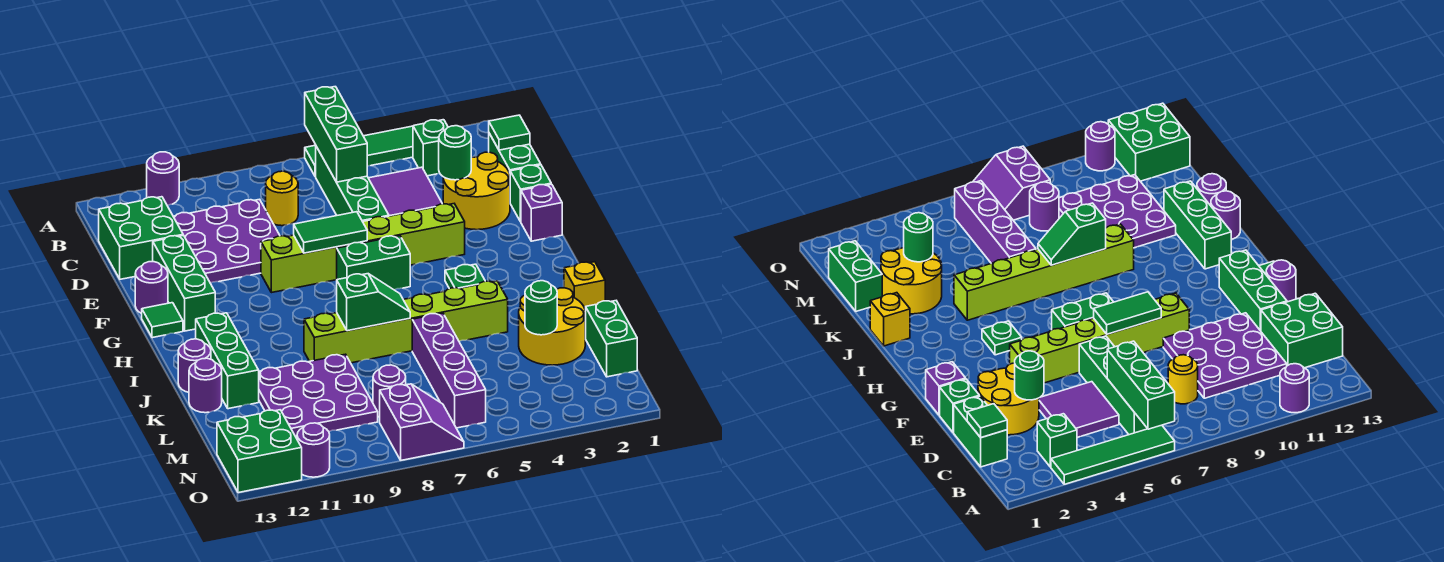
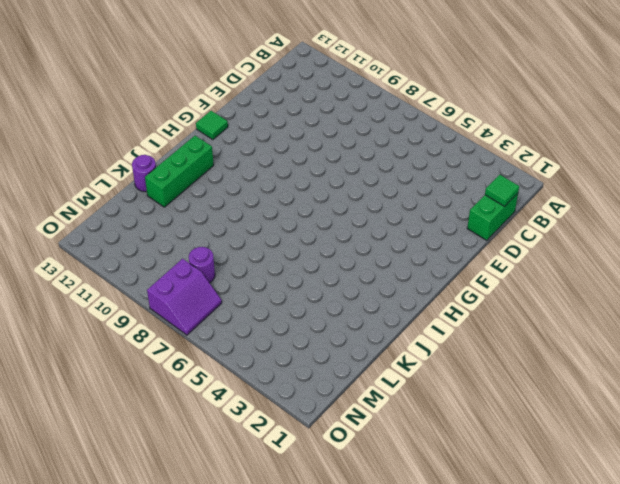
none -> green tile A3:A6 level 1
none -> purple round brick A11 level 1
none -> green brick B3 level 1
none -> green brick B6:E6 level 1

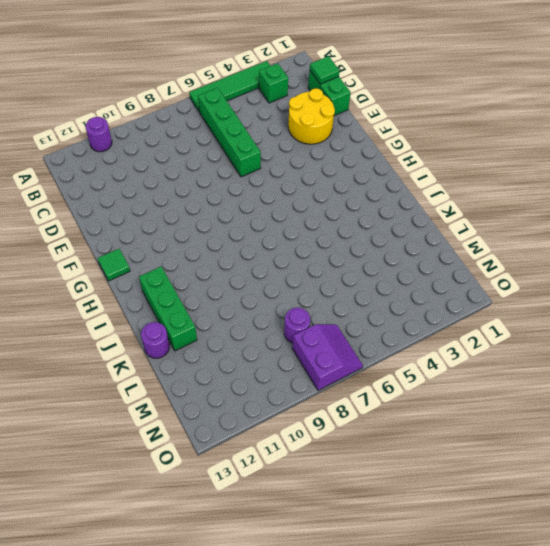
none -> purple tile C4:D5 level 1
none -> yellow round brick C8 level 1
none -> purple plate C9:E11 level 1
none -> green brick C12:D13 level 1

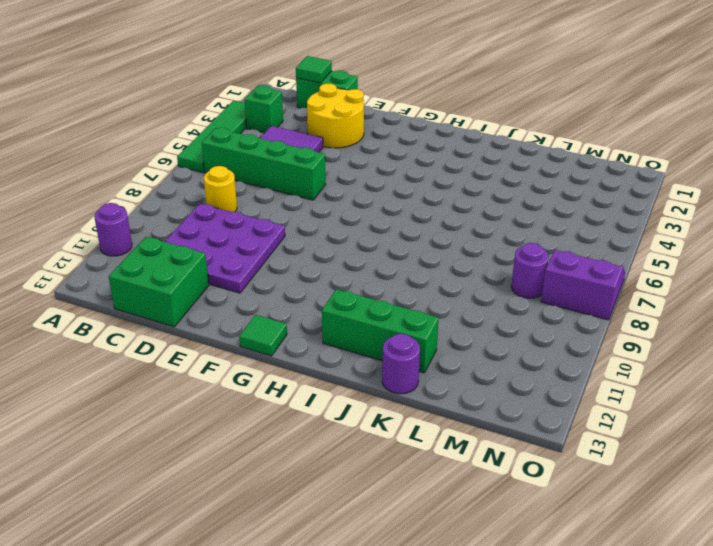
none -> green brick E1 level 1
none -> green brick E12:G12 level 1
none -> purple brick F1 level 1
none -> lime brick F4:F9 level 1

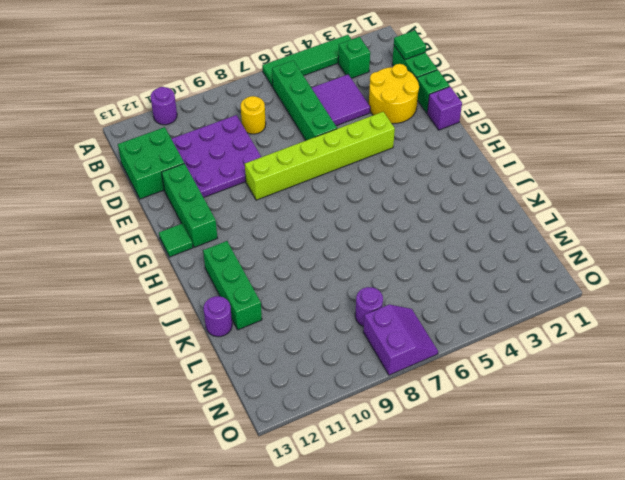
none -> purple round brick F13 level 1
none -> green brick G6:G7 level 1
none -> green plate H4 level 1
none -> yellow brick J1 level 1

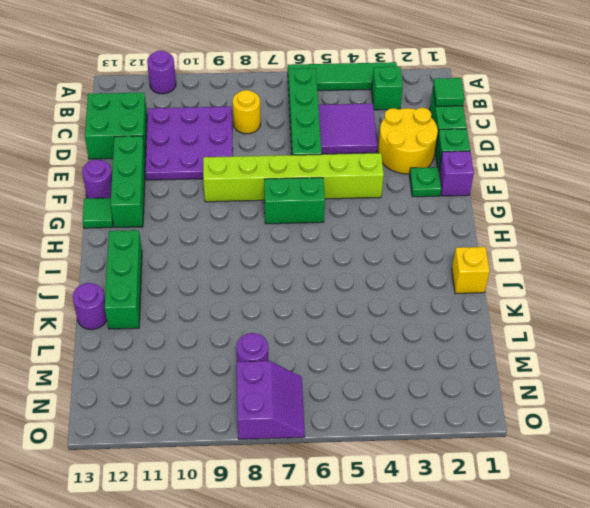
green plate F2 level 1 -> green plate H4 level 1
none -> lime brick J4:J9 level 1
none -> purple round brick J13 level 1
none -> yellow round brick K2:L3 level 1
none -> purple brick K6:N6 level 1

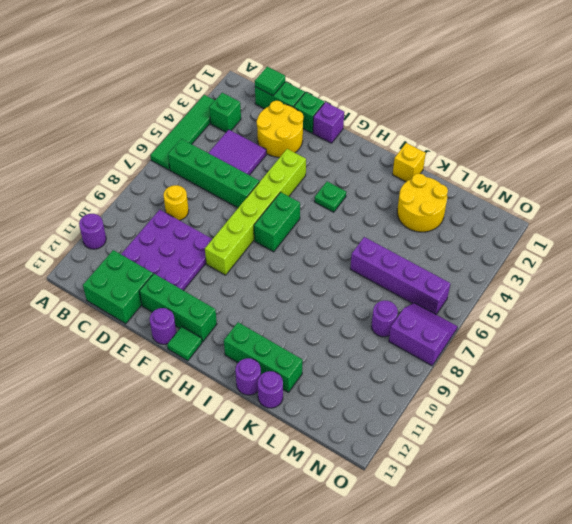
none -> lime brick J4:J9 level 1
none -> purple plate K9:M11 level 1
none -> green brick L1:M1 level 1
none -> green brick N12:O13 level 1

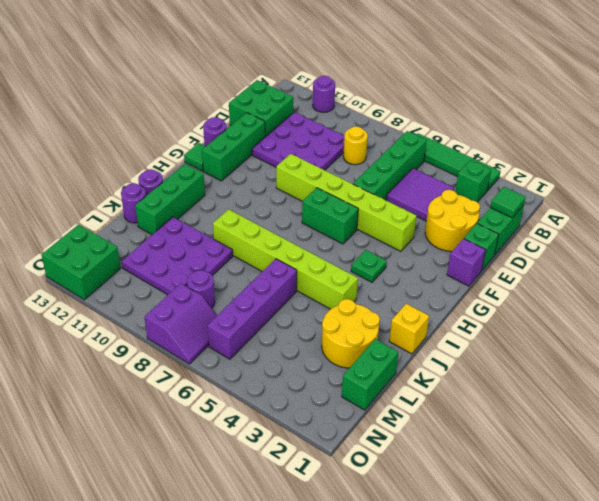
none -> purple round brick O11 level 1
none -> green brick A6:C6 level 2
none -> green round brick D3 level 2
none -> green tile F7:F8 level 2

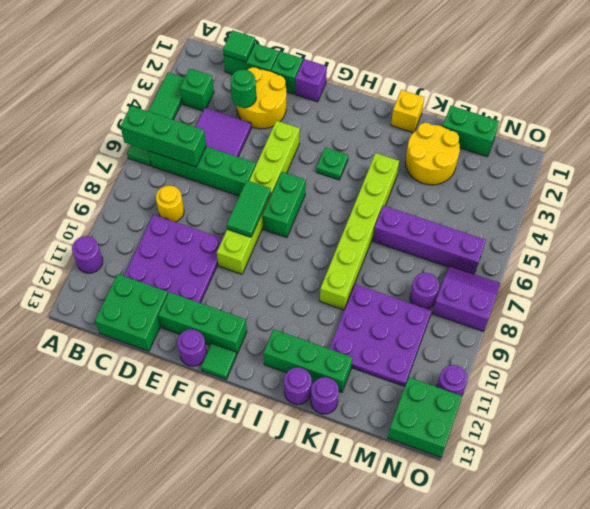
none -> green slope J7:J8 level 2 top 8
none -> green round brick L3 level 2

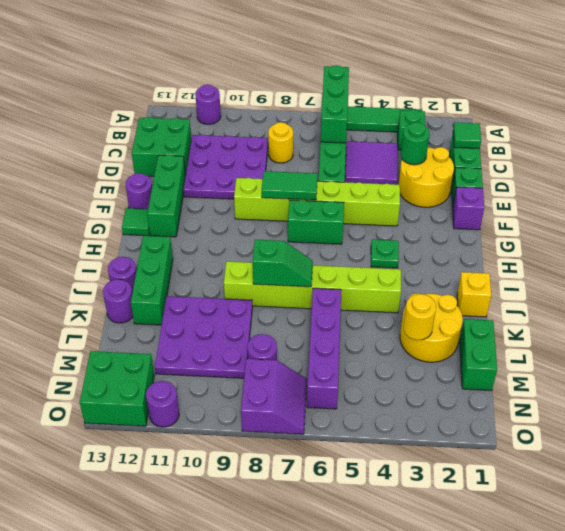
yellow round brick L3 level 2 -> green round brick L3 level 2

